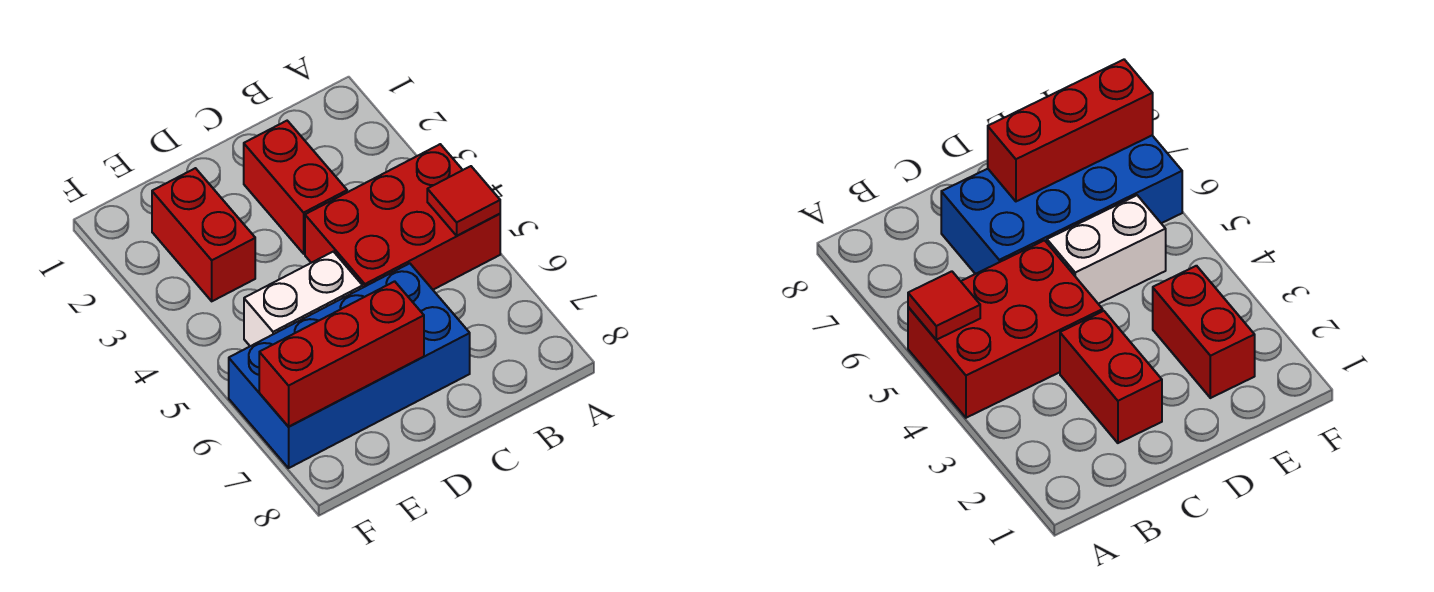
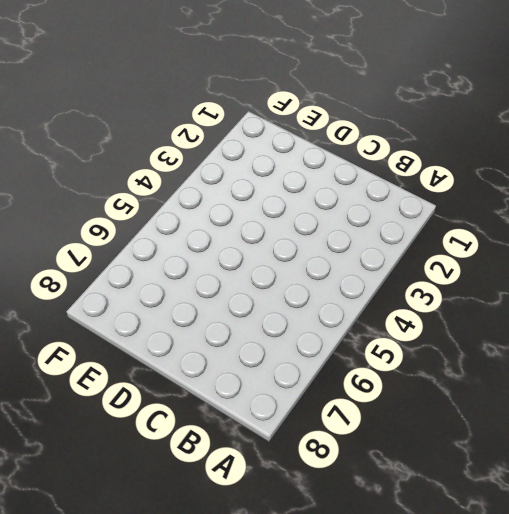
none -> red brick A4:C5 level 1
none -> red brick C2:C3 level 1

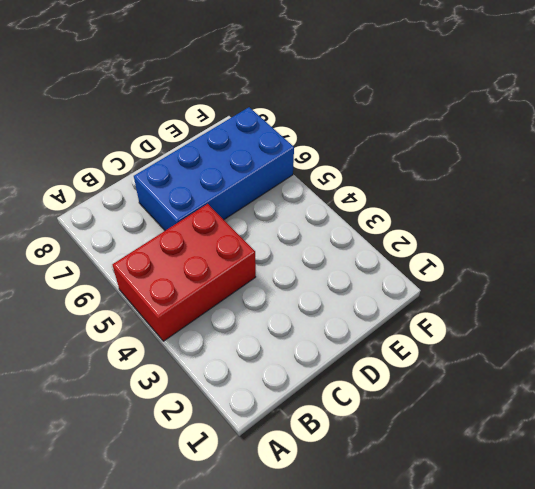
none -> red brick C2:C3 level 1
none -> white brick D5:E5 level 1

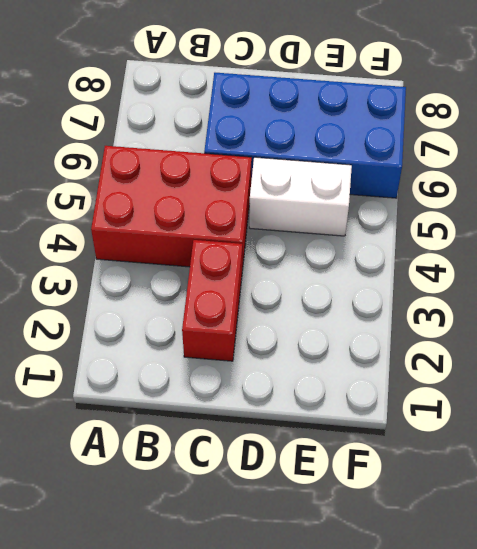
none -> red brick E2:E3 level 1
none -> red tile A5 level 2

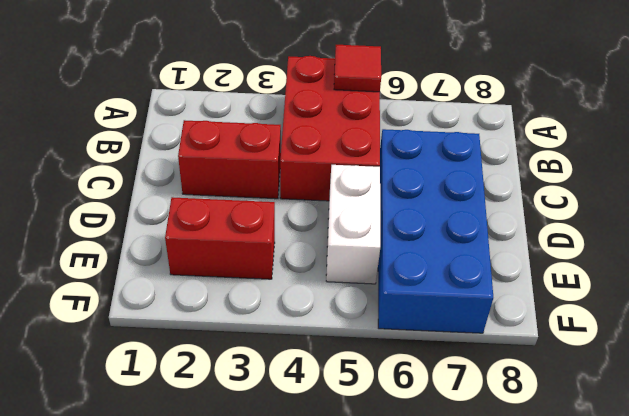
none -> red brick D7:F7 level 2

